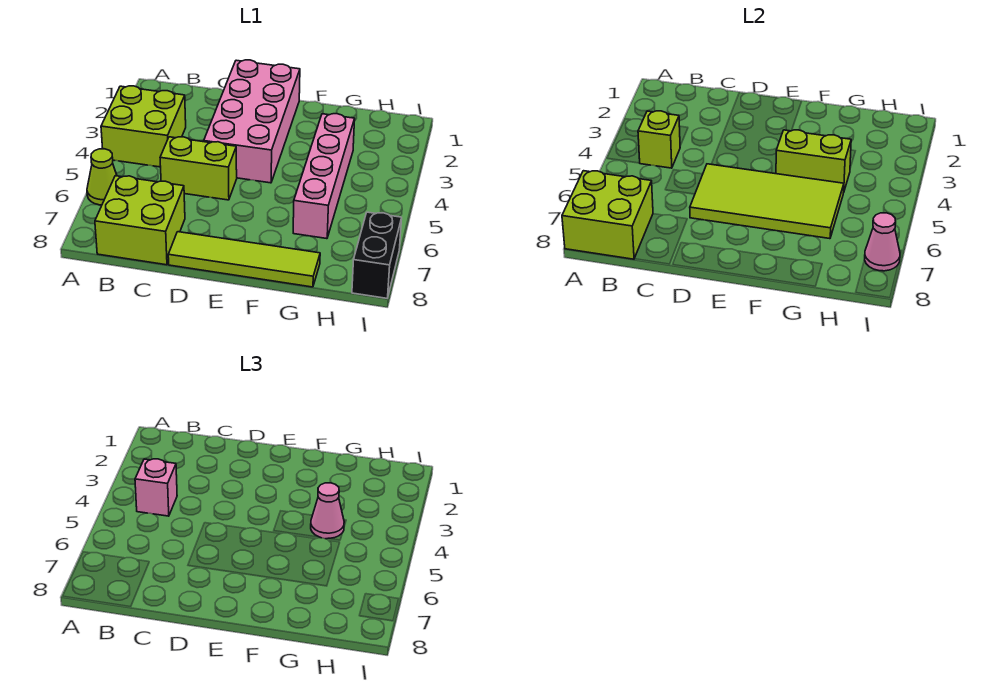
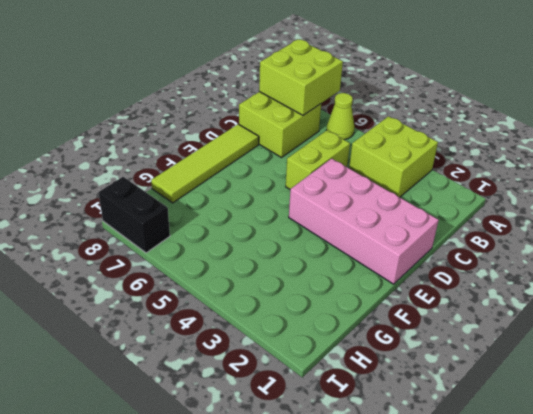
none -> pink brick G3:G6 level 1
none -> lime brick B4 level 2
none -> lime tile D5:G6 level 2

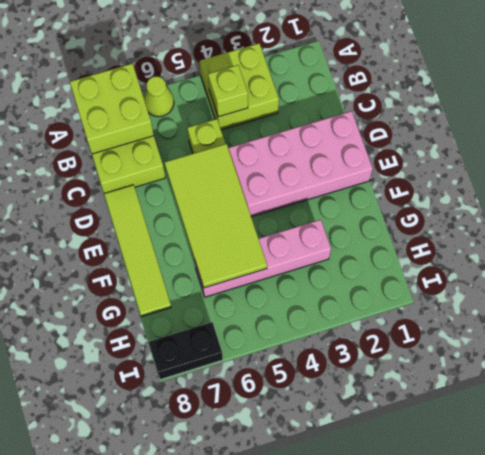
none -> lime brick F4:G4 level 2
none -> pink cone I7 level 2
none -> pink brick B4 level 3

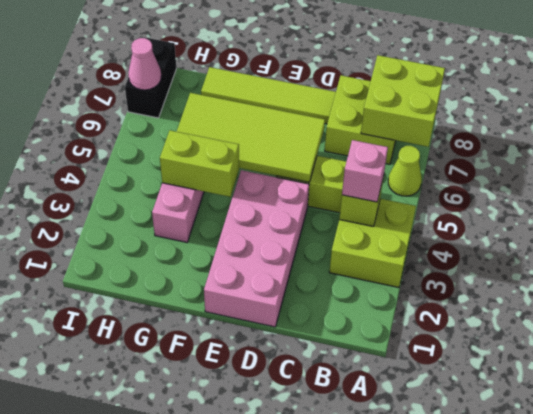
none -> pink cone G4 level 3

